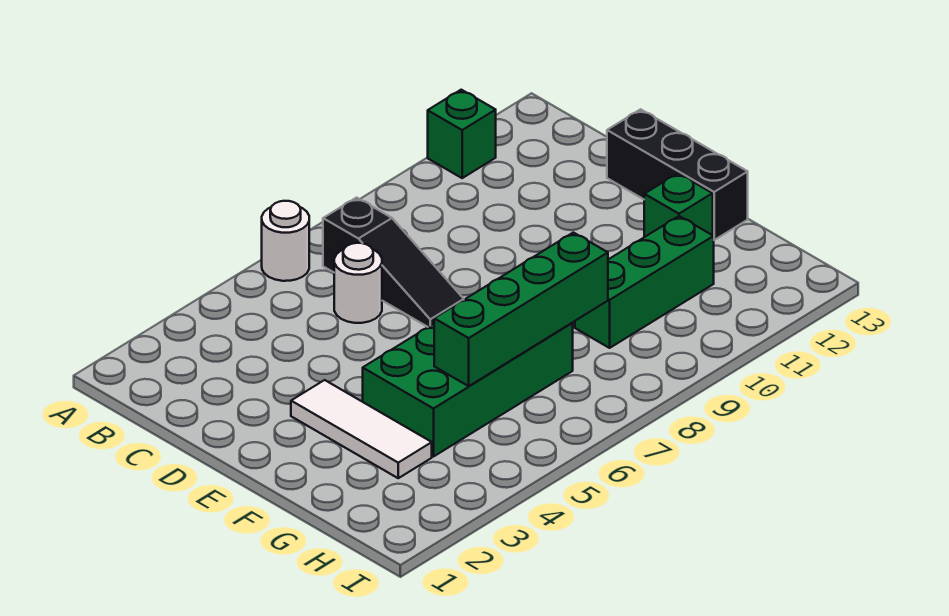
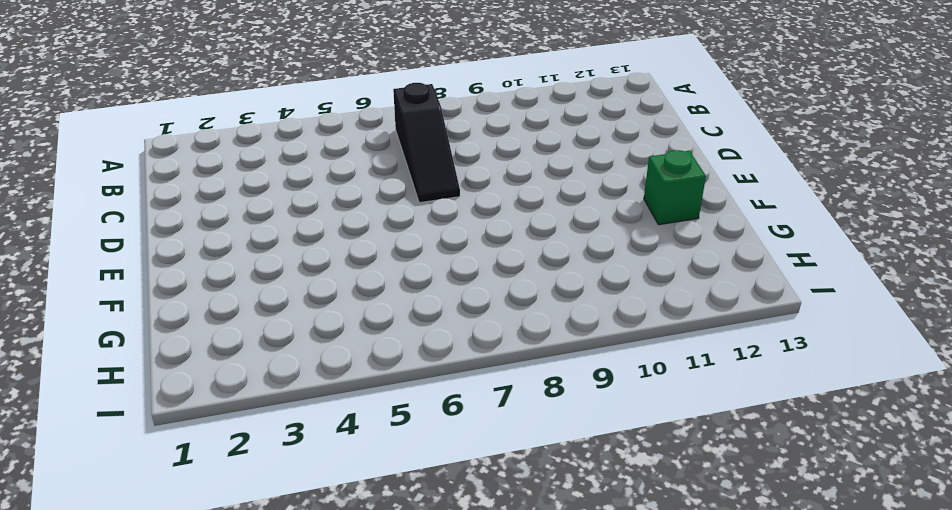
none -> white round brick A6 level 1
none -> green brick A11 level 1

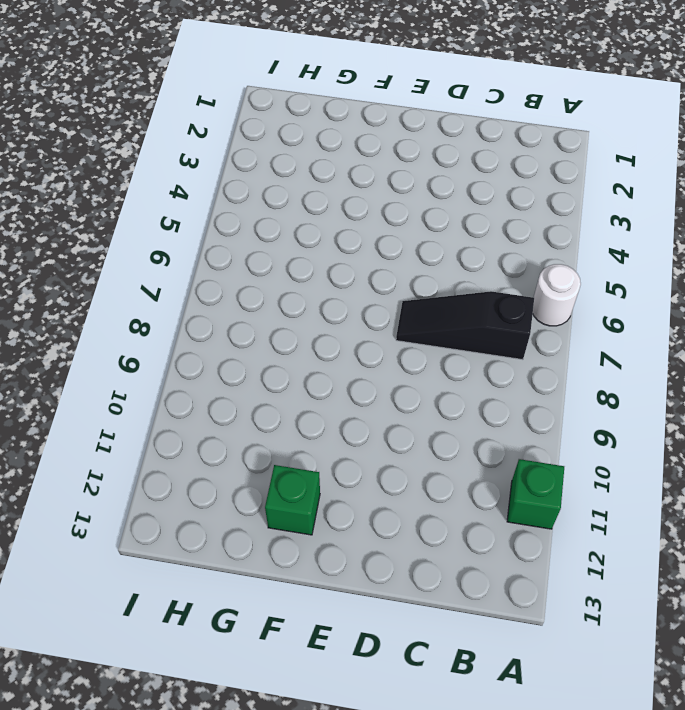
none -> white round brick C6 level 1
none -> black brick D13:F13 level 1

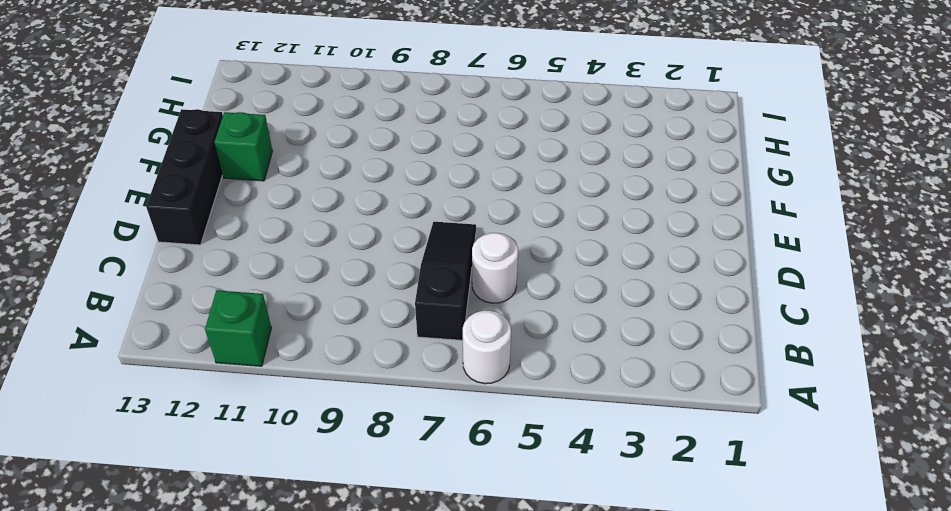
none -> white tile E3:G3 level 1
none -> green brick F4:G7 level 1

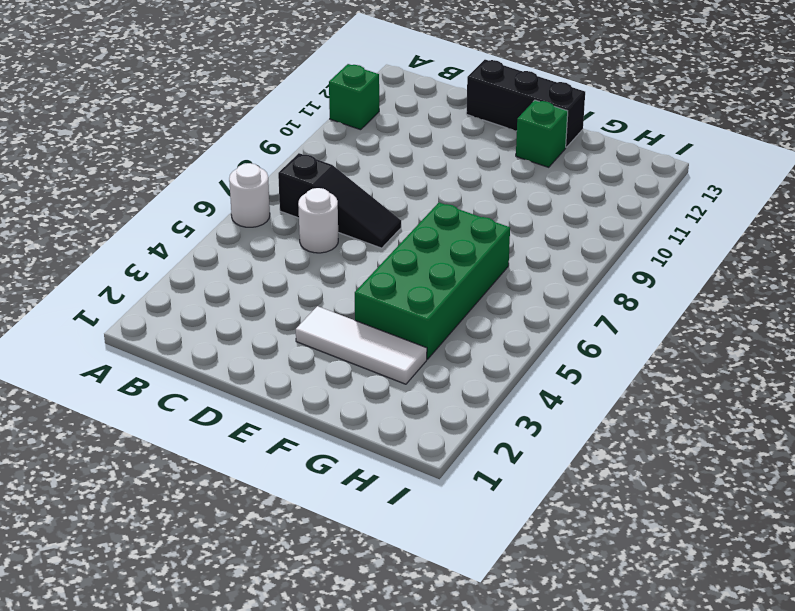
none -> green brick G9:G11 level 1
none -> green brick G5:G8 level 2

